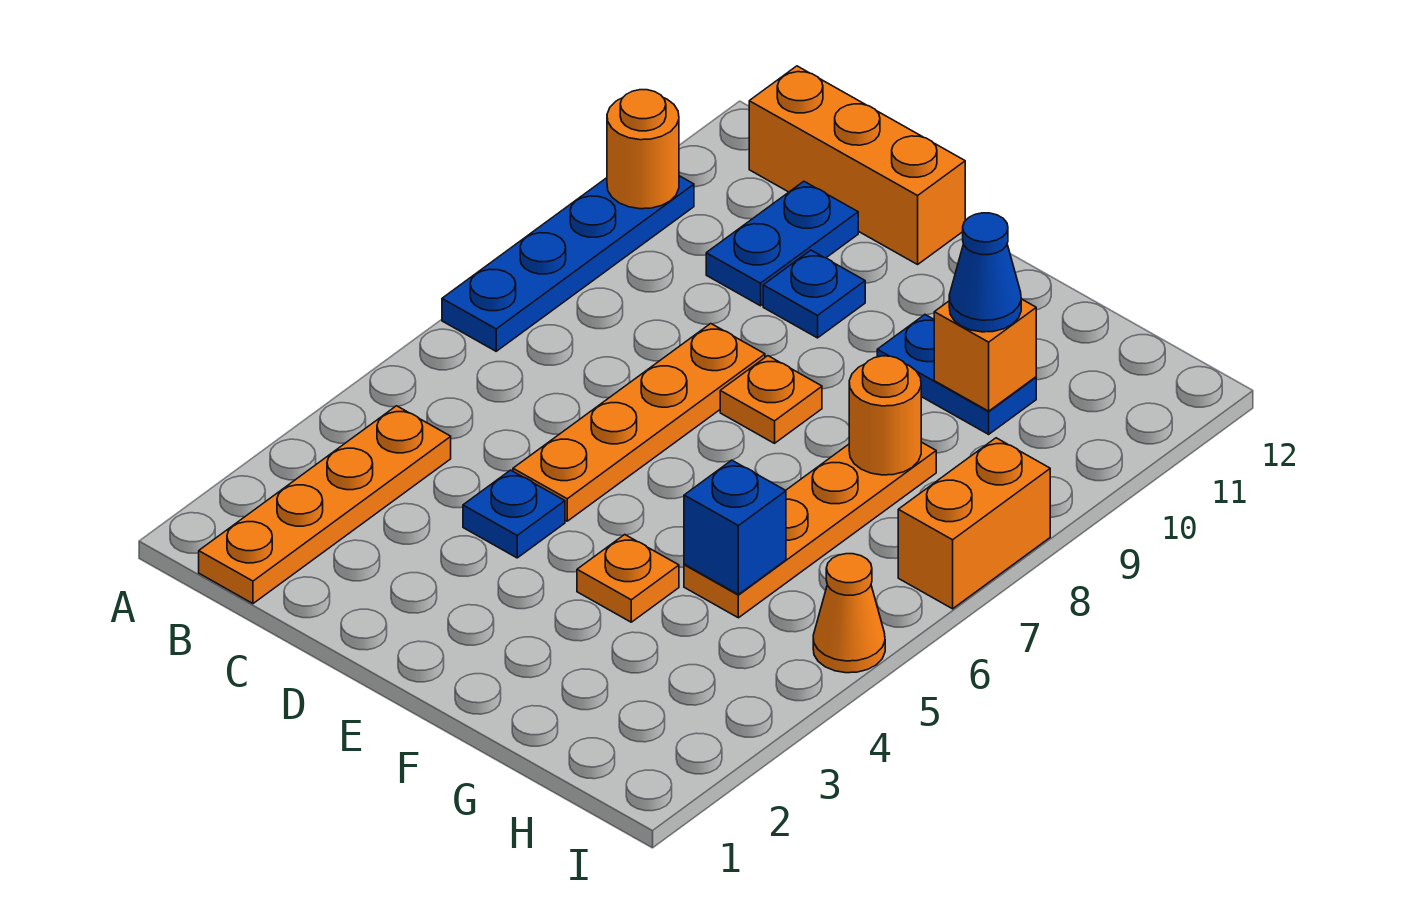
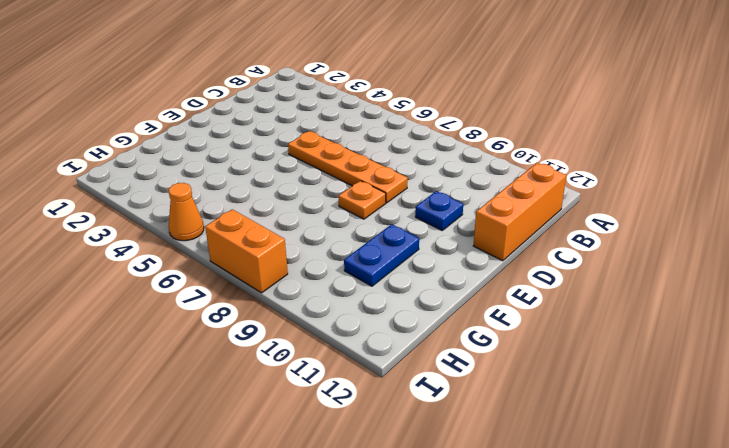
none -> blue plate A7:A10 level 1
none -> orange plate B1:B4 level 1
none -> blue plate C10:C11 level 1

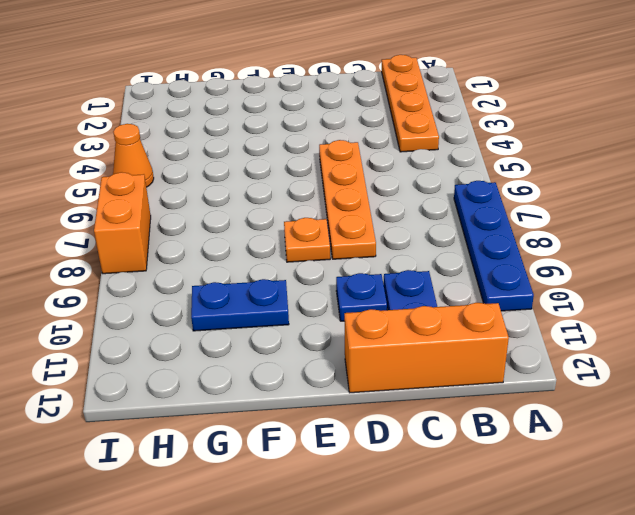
none -> blue plate D4 level 1
none -> orange plate F4 level 1
none -> orange plate G5:G8 level 1

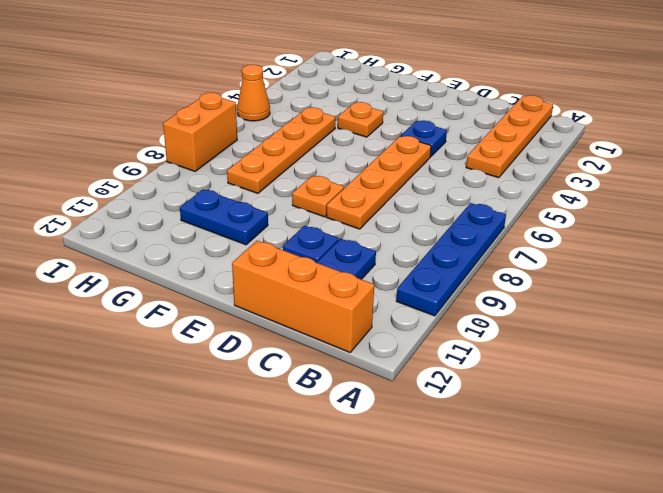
none -> orange round brick A10 level 2
none -> blue brick G5 level 2
none -> orange round brick G8 level 2

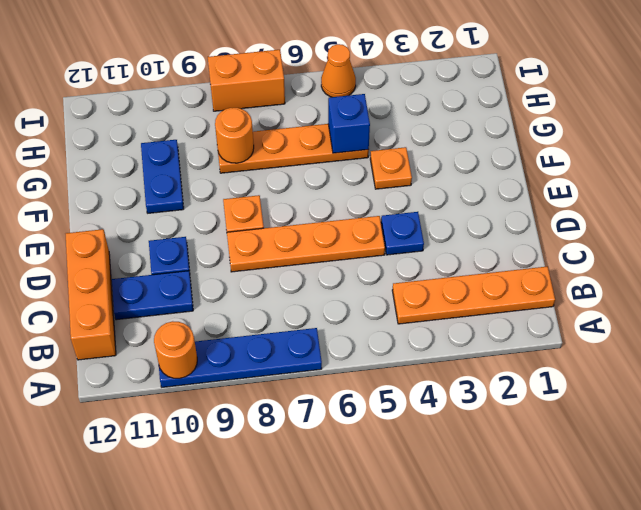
none -> orange brick G10 level 2
none -> blue cone G10 level 3

